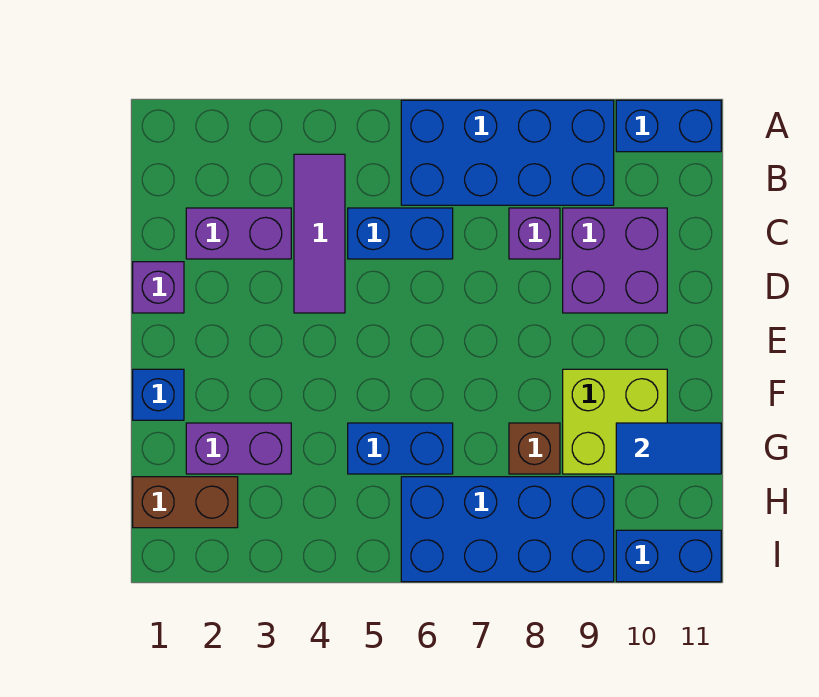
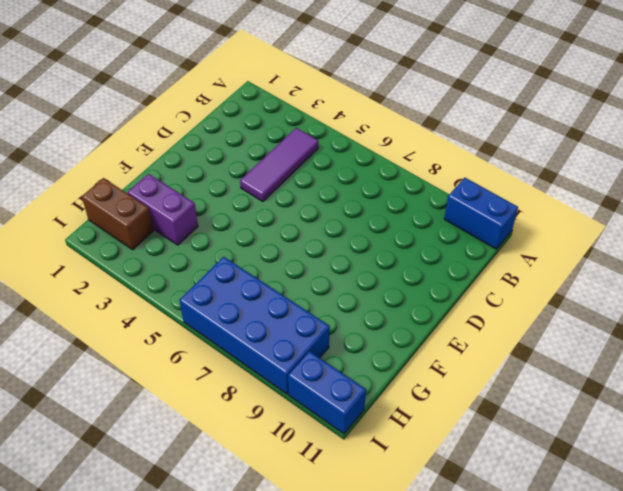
none -> blue brick A6:B9 level 1
none -> purple brick C2:C3 level 1
none -> blue brick C5:C6 level 1

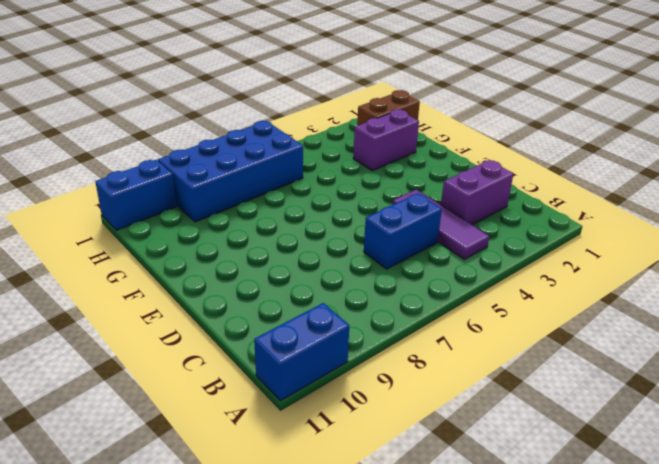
none -> blue brick A6:B9 level 1
none -> purple brick C8 level 1
none -> purple brick C9:D10 level 1

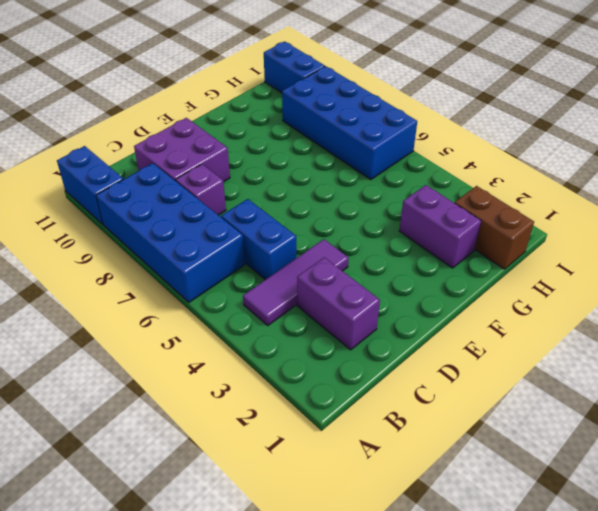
none -> purple brick D1 level 1
none -> blue brick F1 level 1
none -> lime brick F9:G10 level 1

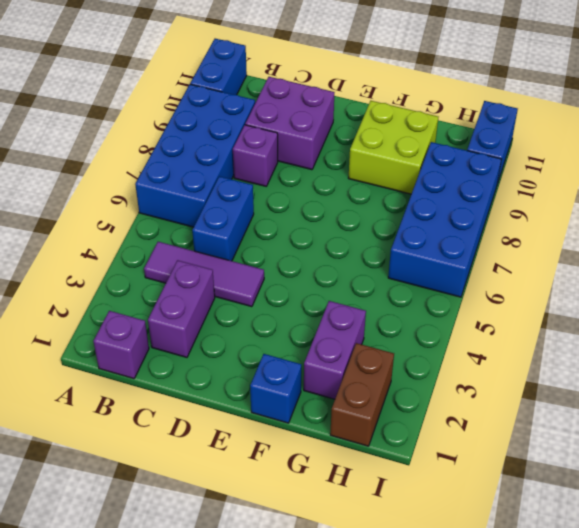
purple brick B1 level 1 -> purple brick D1 level 1
none -> blue brick G5:G6 level 1
none -> brown brick G8 level 1
none -> blue tile G10:G11 level 2

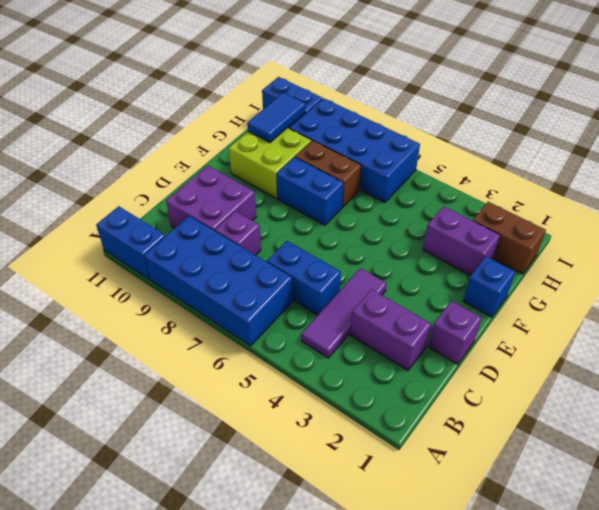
blue brick F7:F8 level 1 -> blue brick G5:G6 level 1
brown brick G7:G8 level 1 -> brown brick G8 level 1
blue tile G10:H10 level 2 -> blue tile G10:G11 level 2

